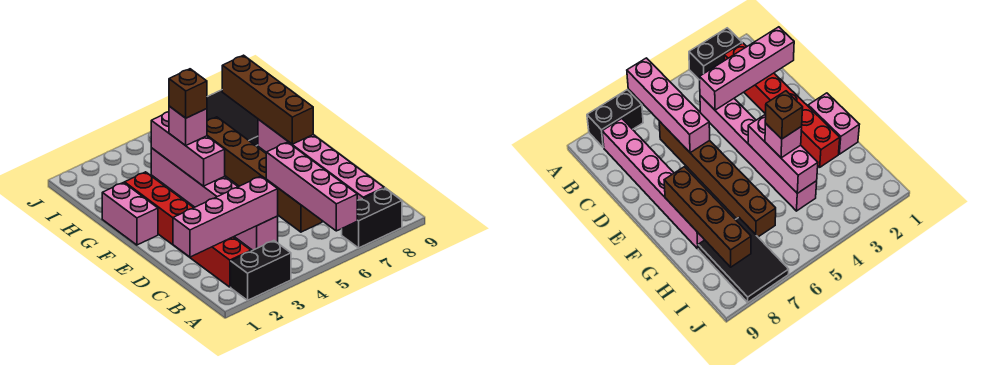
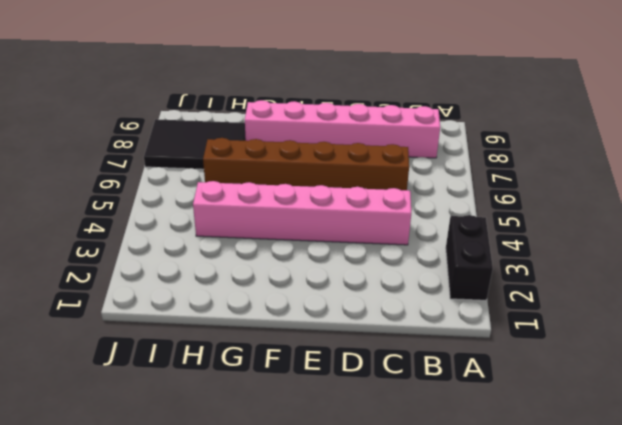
none -> black brick A7:A8 level 1
none -> red brick B2:G2 level 1
none -> pink brick F1:G1 level 1

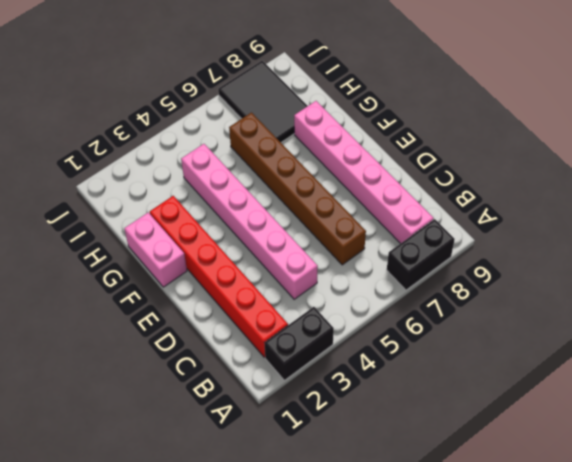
none -> pink brick A6:D6 level 2
none -> pink brick C1:C4 level 2
none -> pink brick F4:H4 level 2

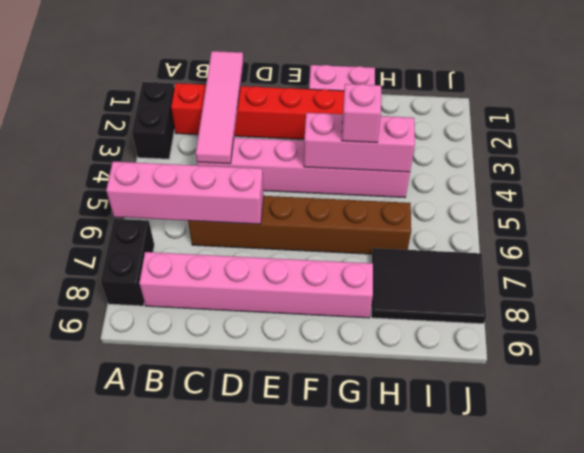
pink tile C1:C4 level 2 -> pink brick C1:C4 level 2
none -> brown brick F8:I8 level 2
none -> brown brick G4 level 4

